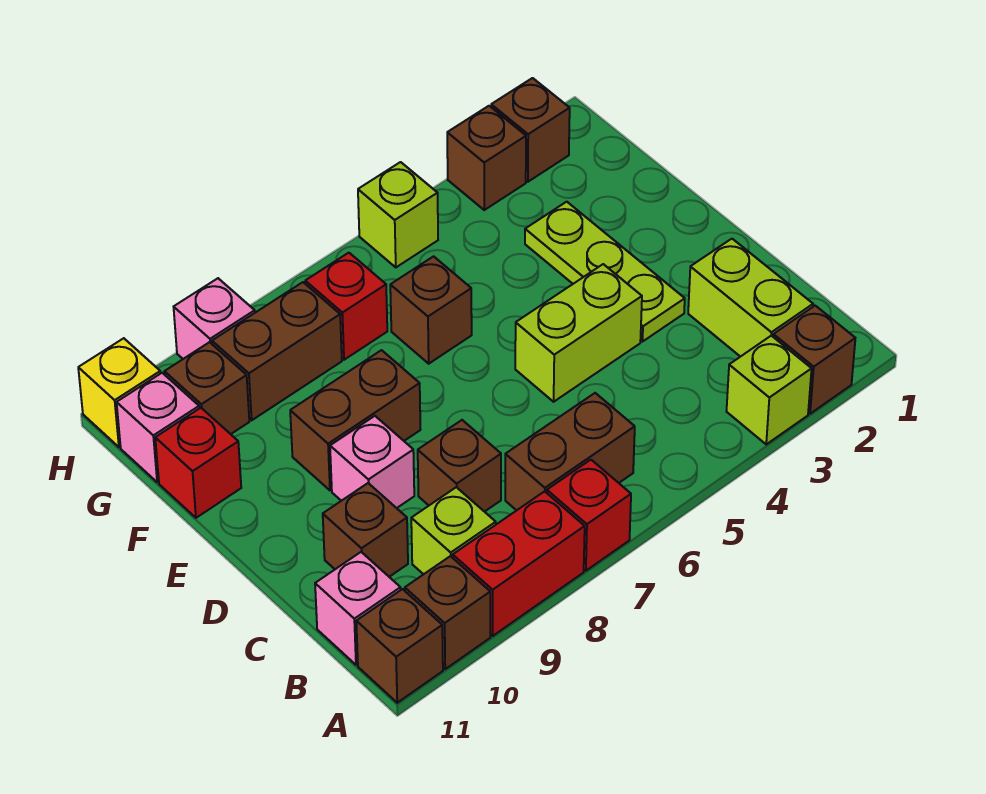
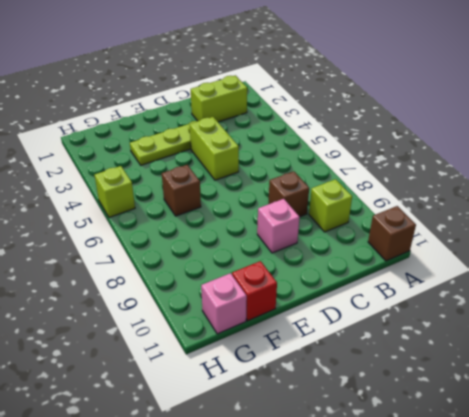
none -> brown brick A2 level 1
none -> lime brick A3 level 1
none -> red brick A7 level 1

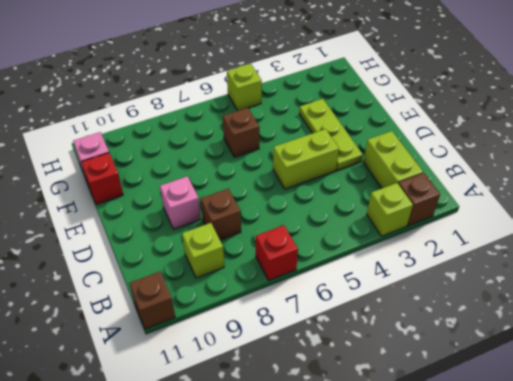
none -> red brick A8:A9 level 1
none -> brown brick A10 level 1
none -> brown brick B6:B7 level 1

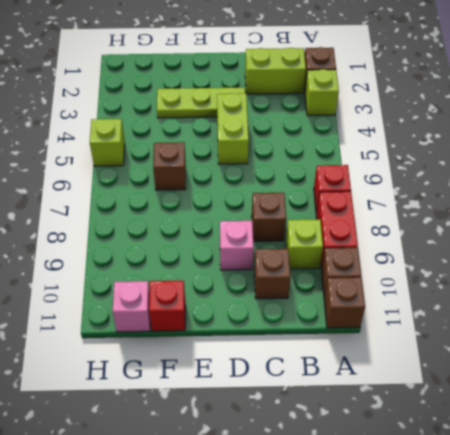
none -> brown brick B6:B7 level 1
none -> pink brick B11 level 1
none -> brown brick E8:E9 level 1

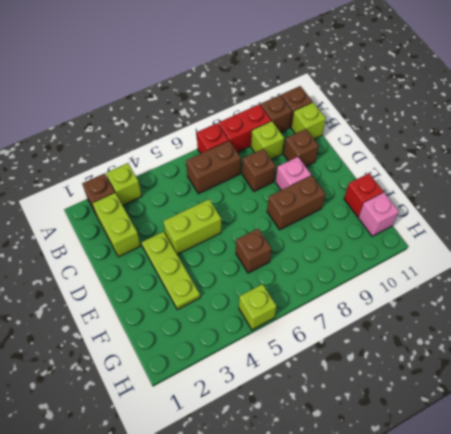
lime brick B11 level 1 -> pink brick B11 level 1
none -> red brick G7 level 1
none -> brown brick G8:G9 level 1
none -> brown brick G10 level 1

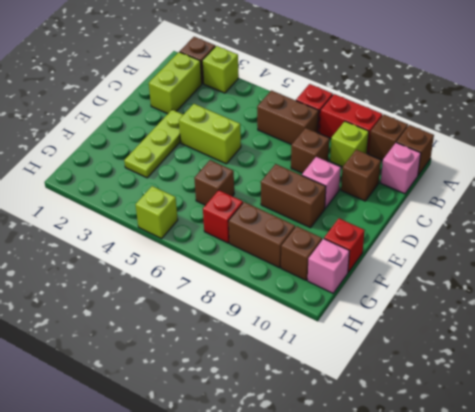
none -> brown brick H2 level 1
none -> brown brick H3 level 1
none -> pink brick H9 level 1

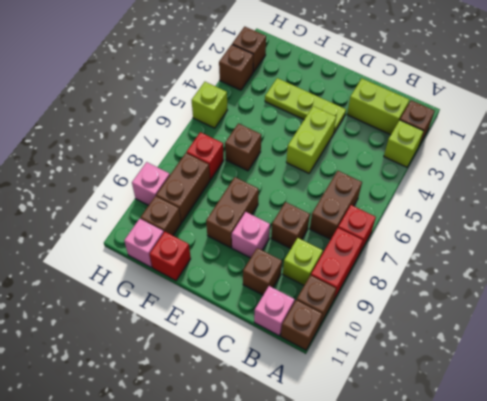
none -> yellow brick H11 level 1

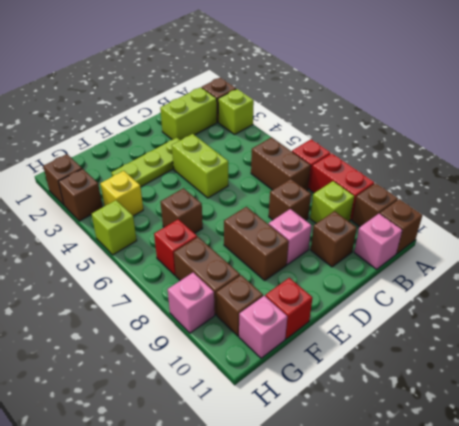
yellow brick G4 level 1 -> yellow brick H11 level 1

